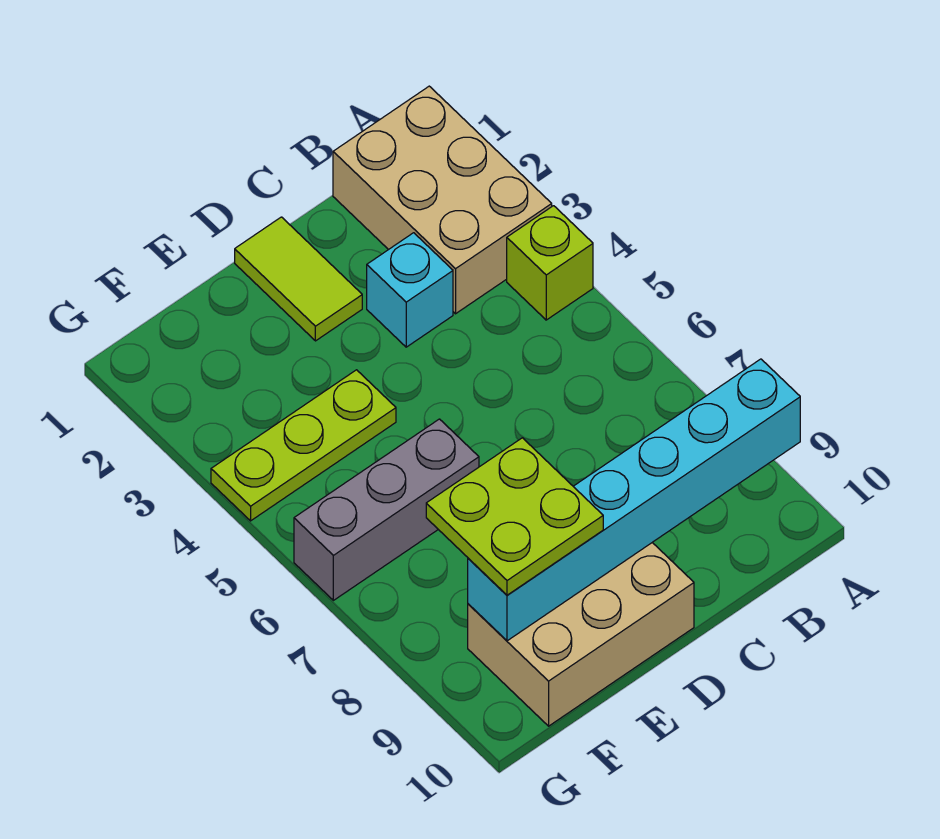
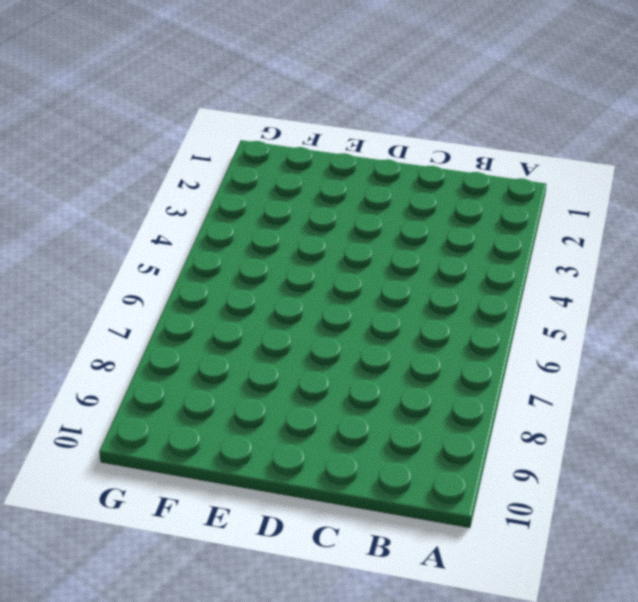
none -> tan brick A1:B3 level 1
none -> lime brick A4 level 1

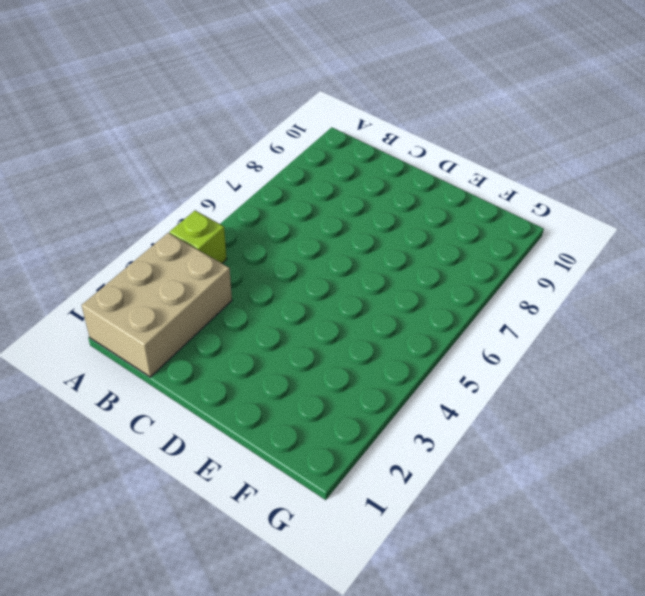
none -> cyan brick C3 level 1
none -> lime tile D1:D2 level 1

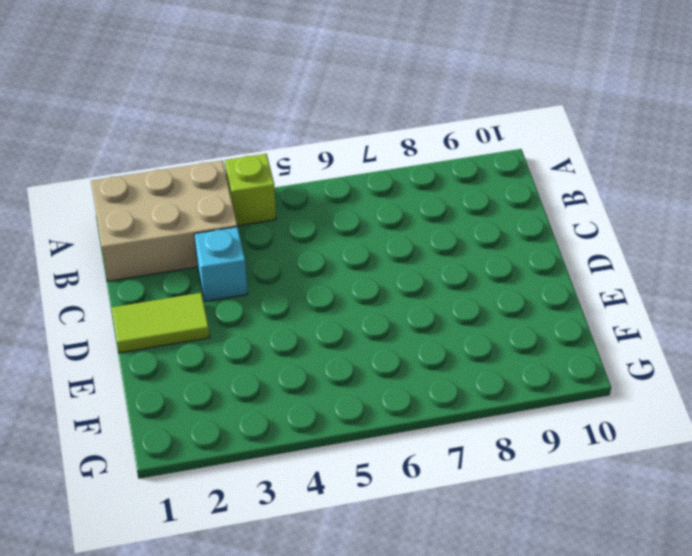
none -> tan brick D9:F10 level 1
none -> lime plate E4:G4 level 1

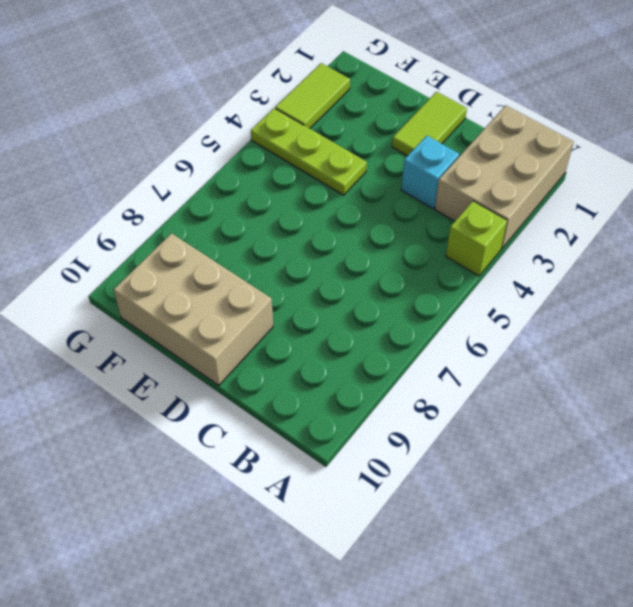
lime tile G2:G3 level 1 -> none
none -> grey brick E6:G6 level 1
none -> cyan brick A9:F9 level 2

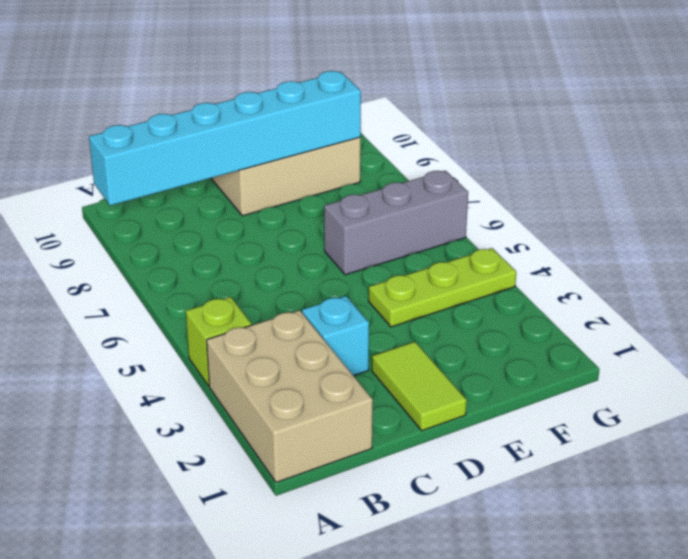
none -> lime plate E8:F9 level 3

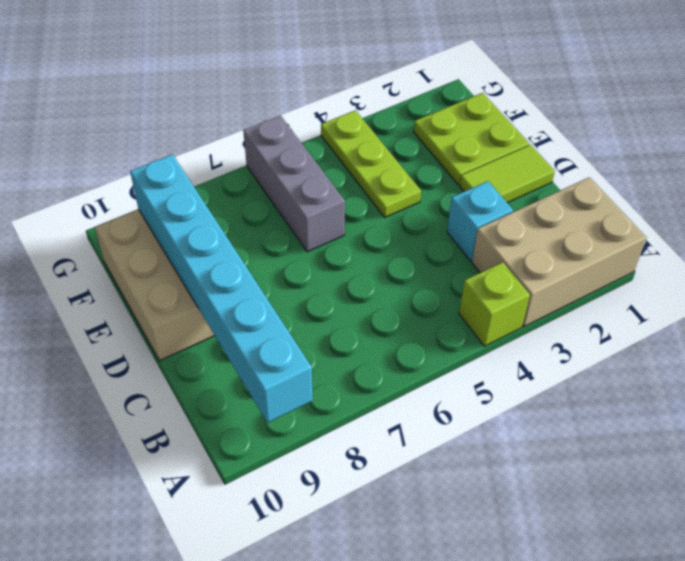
lime plate E1:F2 level 1 -> lime plate E8:F9 level 3

